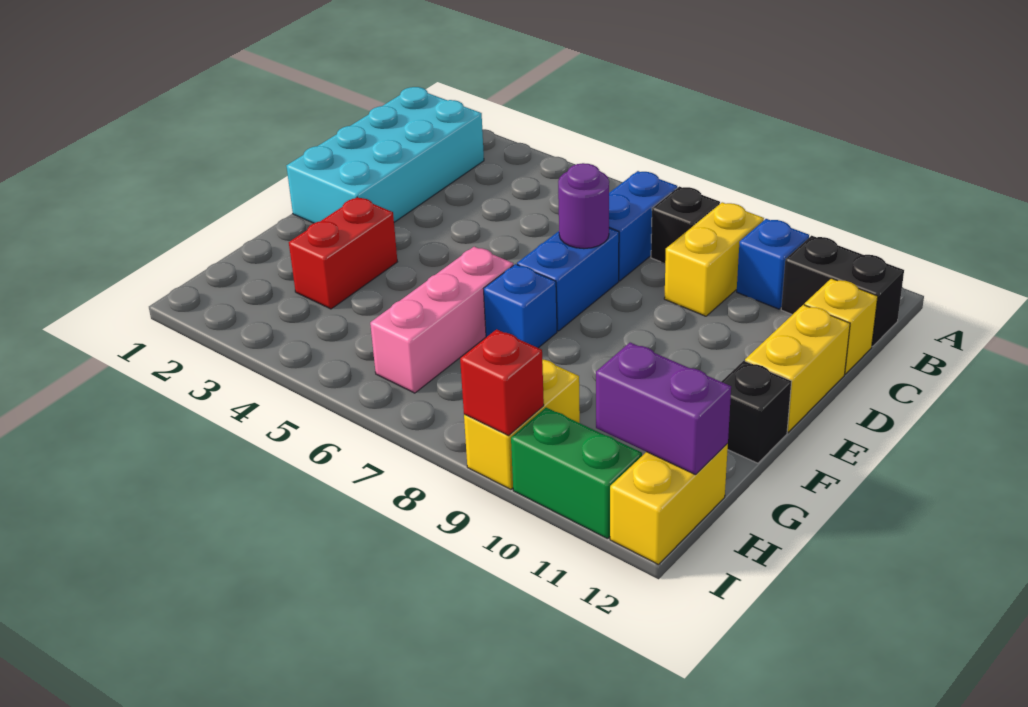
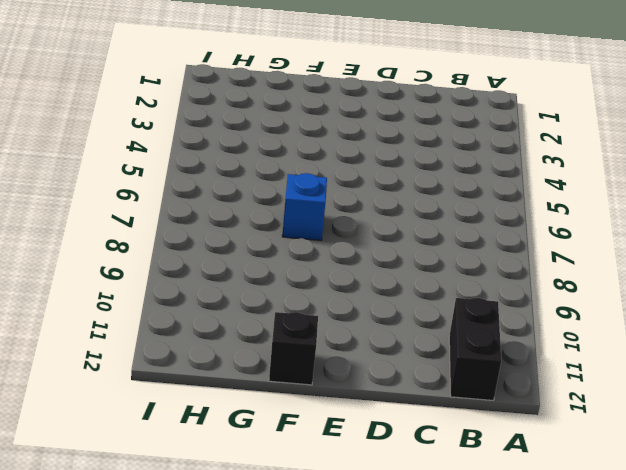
none -> cyan brick B1:E2 level 1
none -> blue brick B7:C7 level 1
none -> black brick B8 level 1

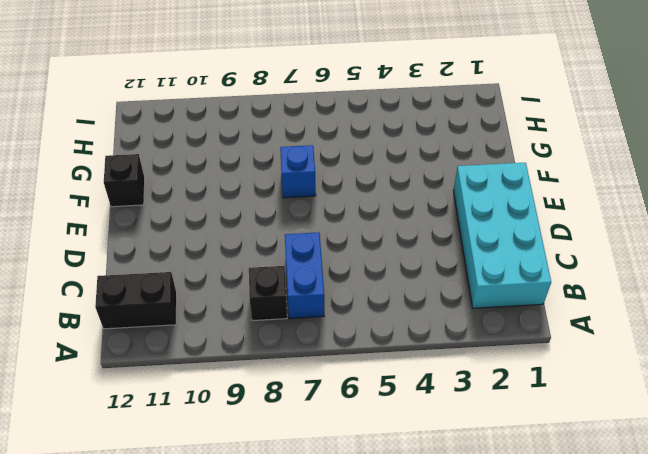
none -> yellow brick B9:C9 level 1
none -> blue brick B10 level 1
none -> yellow brick C12 level 1

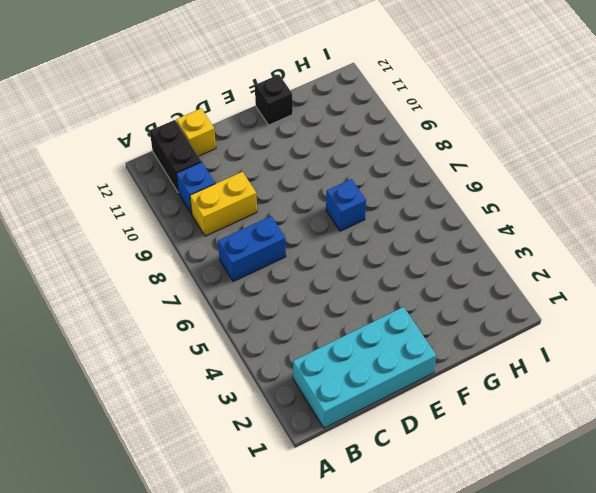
none -> black brick B8 level 1
none -> blue brick D7:E7 level 1
none -> yellow brick D12:E12 level 1

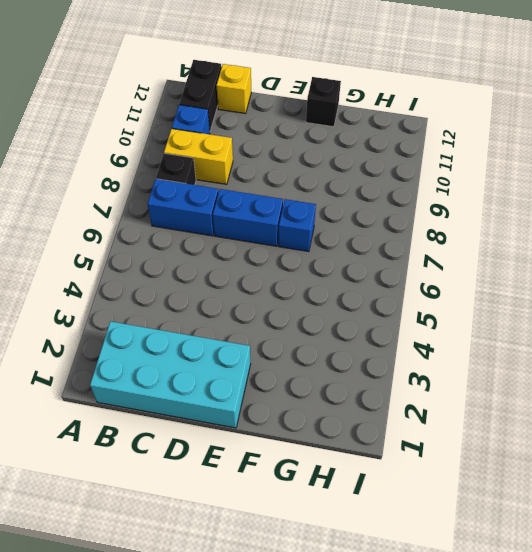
none -> yellow brick D12:E12 level 1
none -> red brick F3:G3 level 1
none -> pink brick F6:H6 level 1

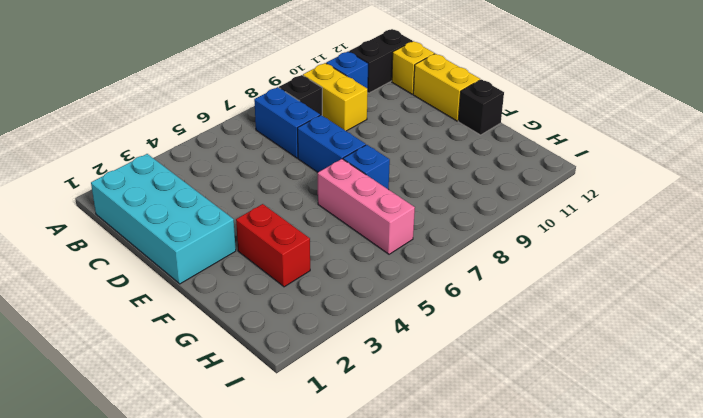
none -> yellow brick H9:I9 level 1
none -> yellow brick H12:I12 level 1
none -> green brick I10:I11 level 1

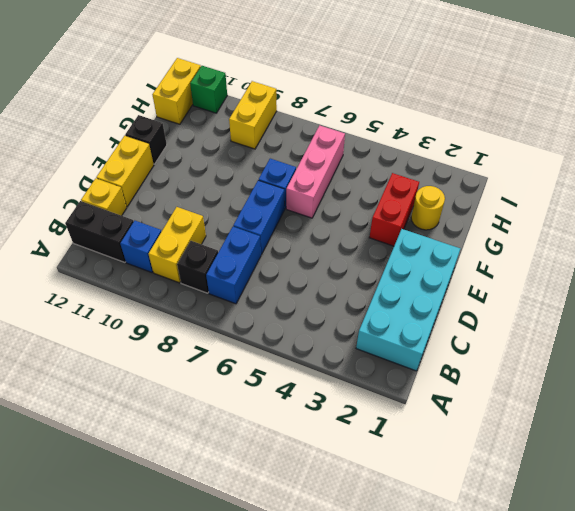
yellow round brick G2 level 1 -> none
green brick I11 level 1 -> green brick I10:I11 level 1
none -> purple round brick D7 level 2
none -> purple brick H11:H12 level 2
none -> red brick I9 level 2

